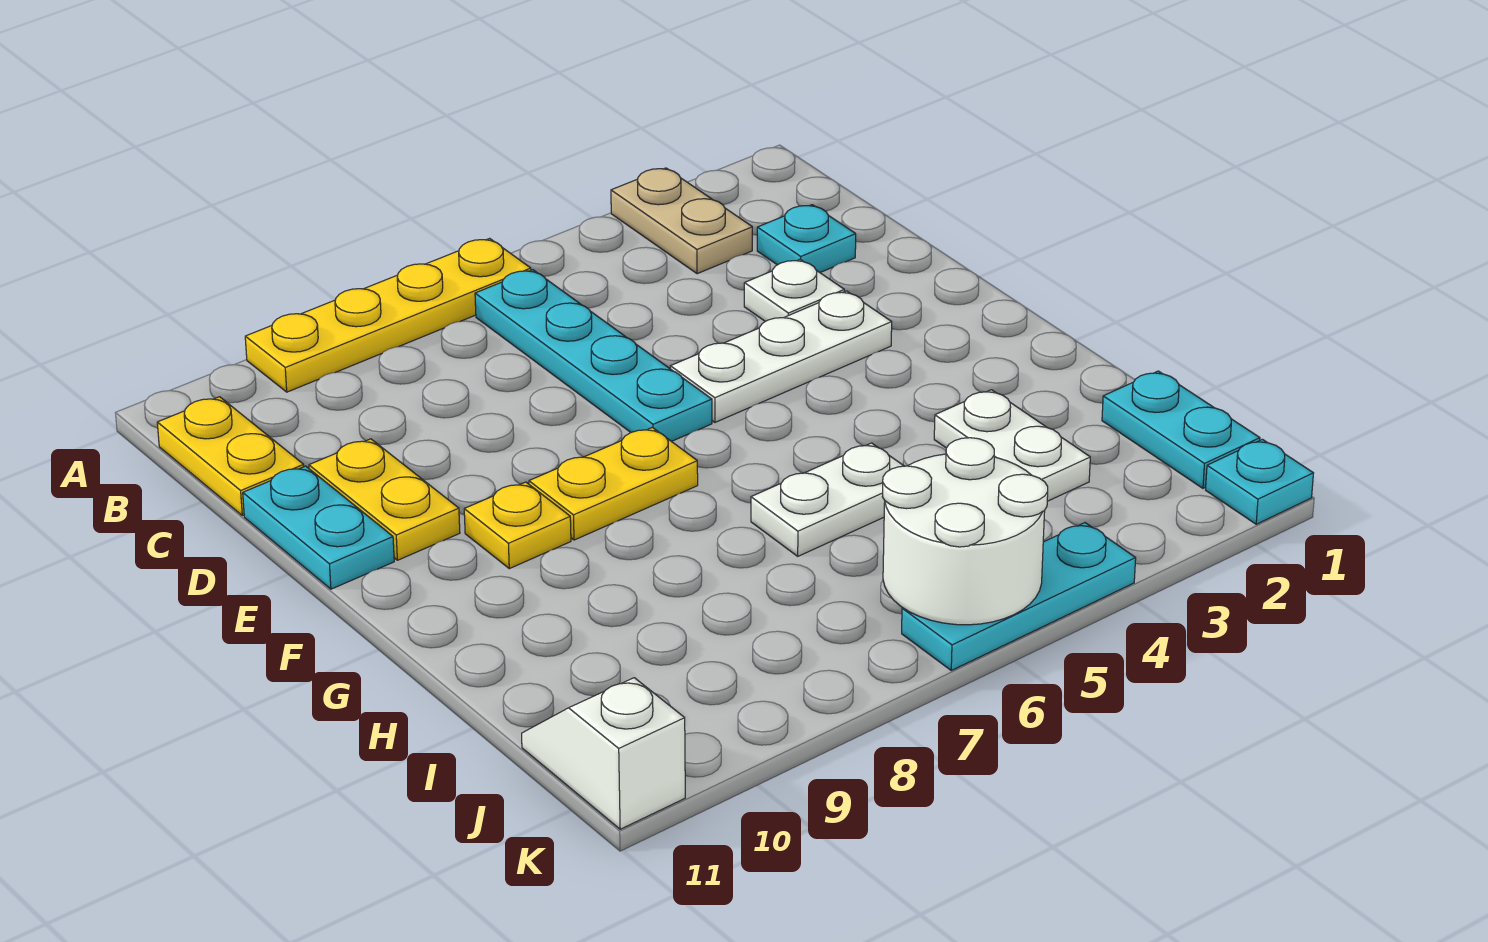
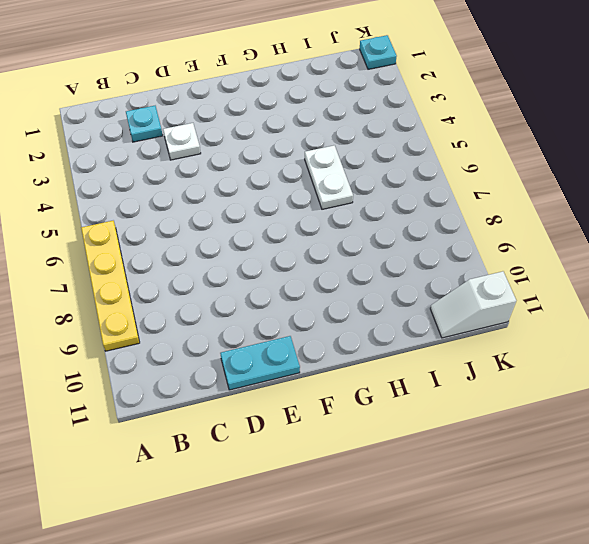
none -> tan plate A3:B3 level 1
none -> cyan plate B6:E6 level 1
none -> yellow plate B11:C11 level 1

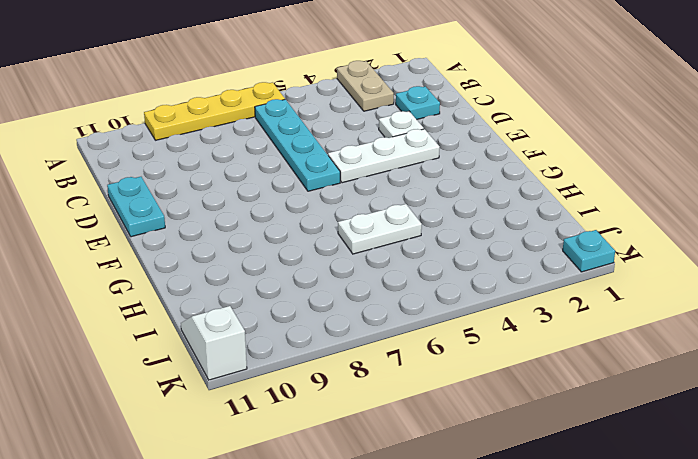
none -> yellow plate B11:C11 level 1
none -> yellow plate D10:E10 level 1
none -> yellow plate F7:F8 level 1

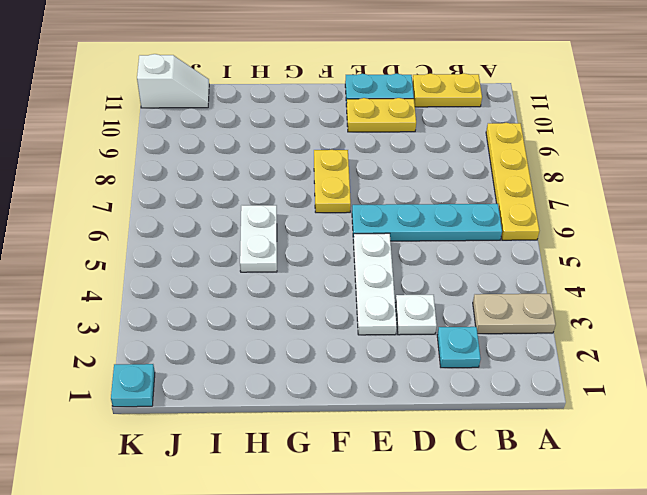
none -> yellow plate F9 level 1
none -> white plate H3:I3 level 1
none -> cyan plate I1:J1 level 1

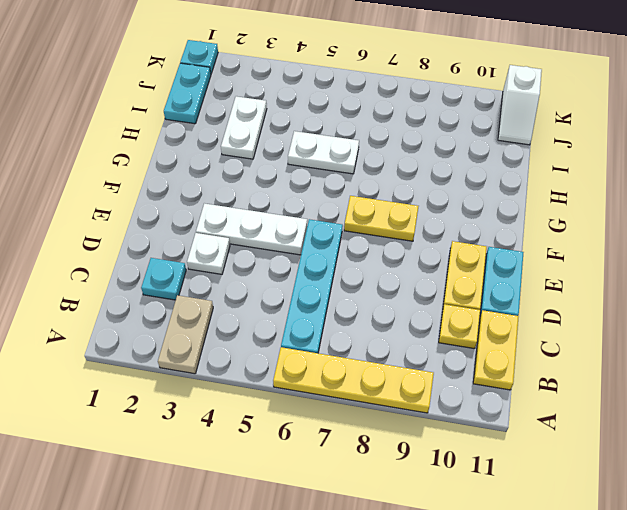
yellow plate C10 level 1 -> yellow plate F9 level 1
none -> cyan plate K4:K6 level 1
none -> white round brick J5:K6 level 2

